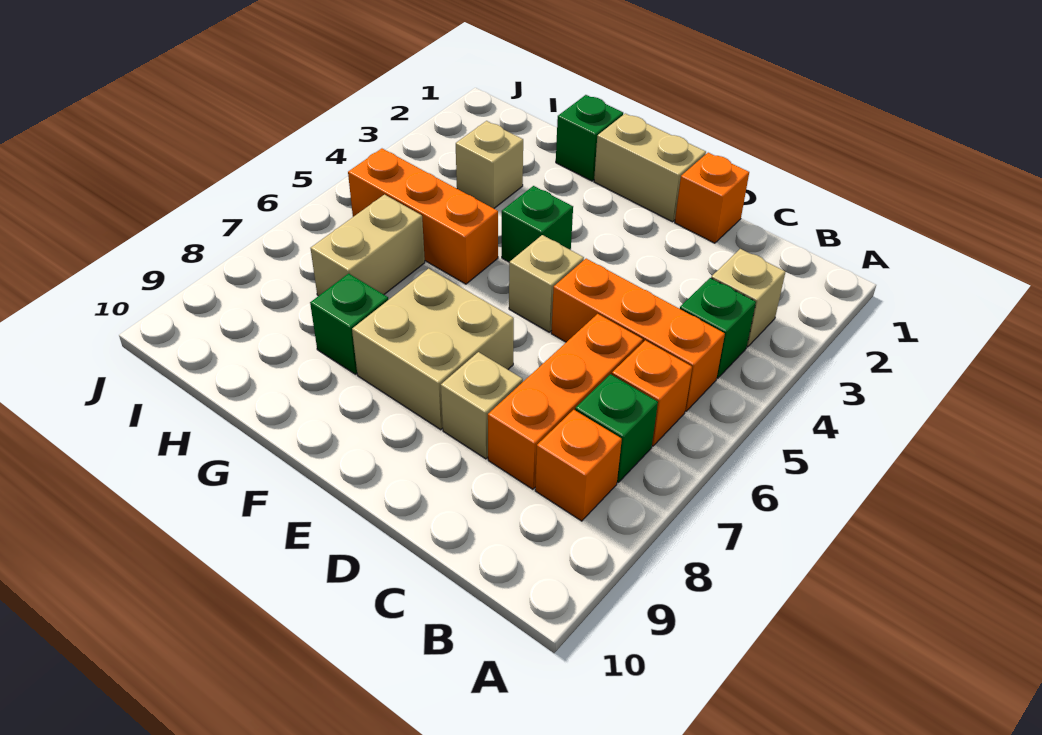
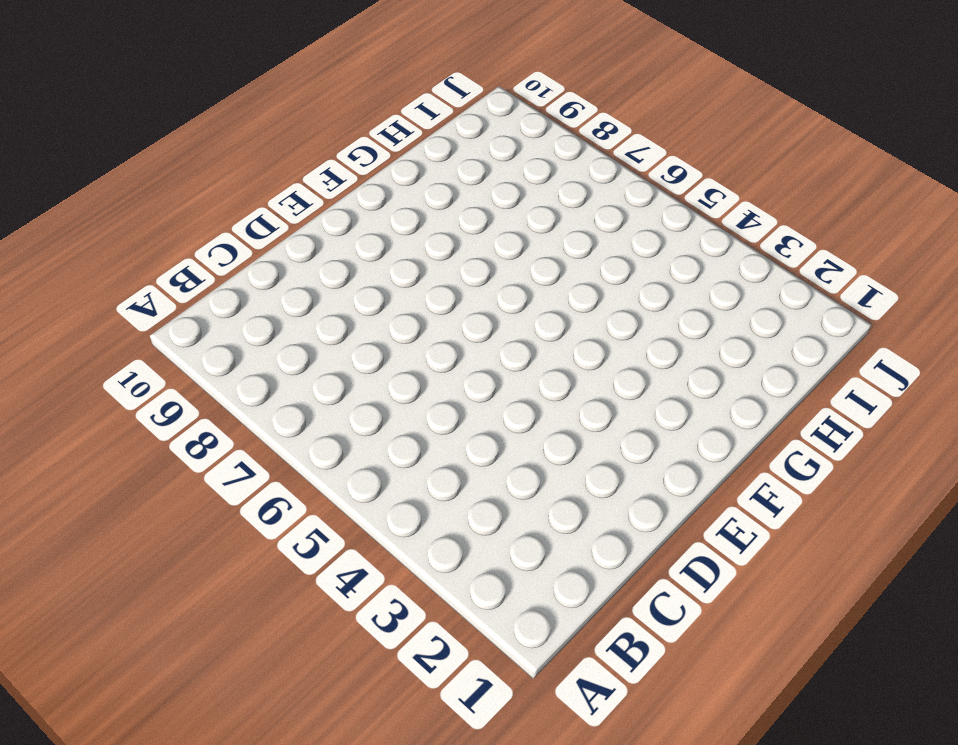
none -> tan brick B3 level 1
none -> green brick B4 level 1
none -> orange brick B5:D5 level 1

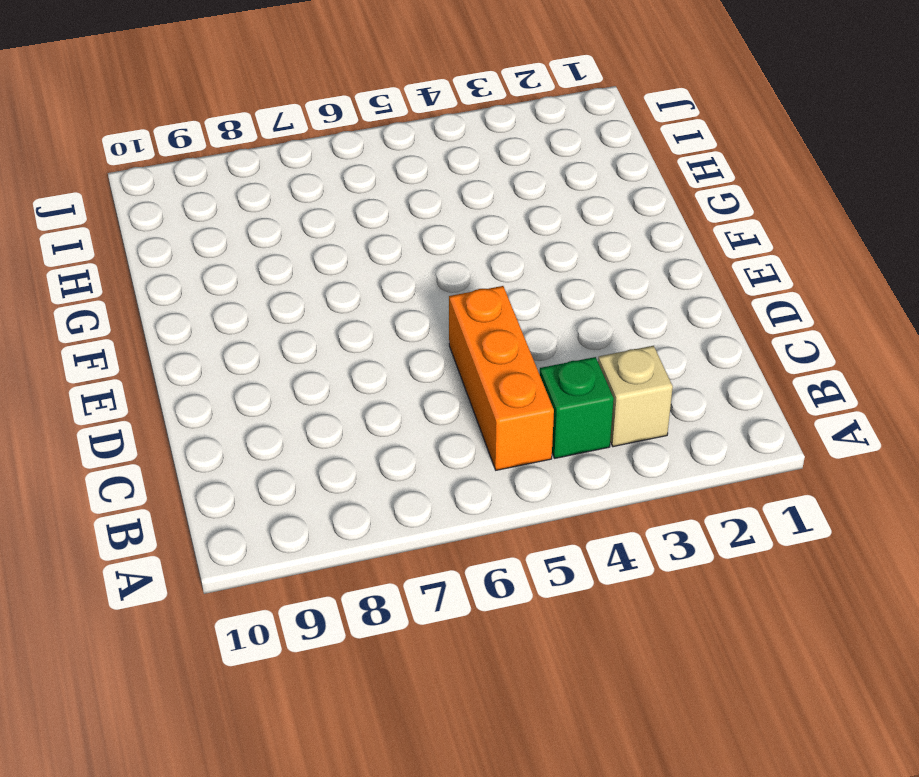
none -> orange brick B6 level 1
none -> green brick B7 level 1
none -> orange brick B8 level 1

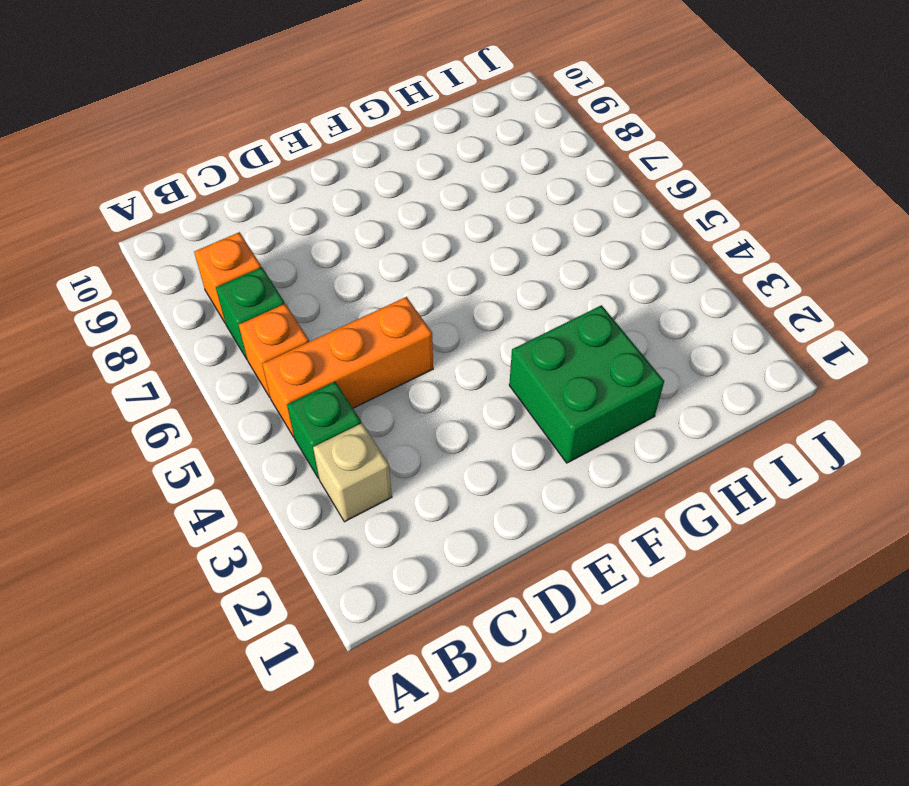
green brick F2:G3 level 1 -> none
none -> orange brick C6:C8 level 1
none -> orange brick D1 level 1
none -> tan brick D8 level 1

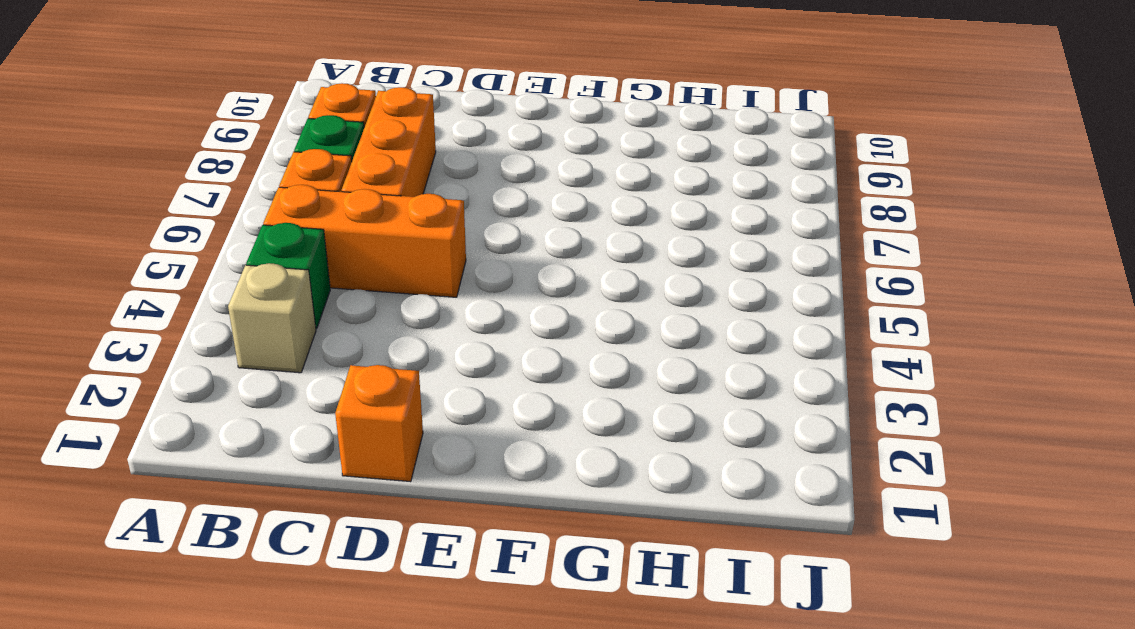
none -> tan brick D8 level 1
none -> tan brick E1:F1 level 1
none -> tan brick E5 level 1

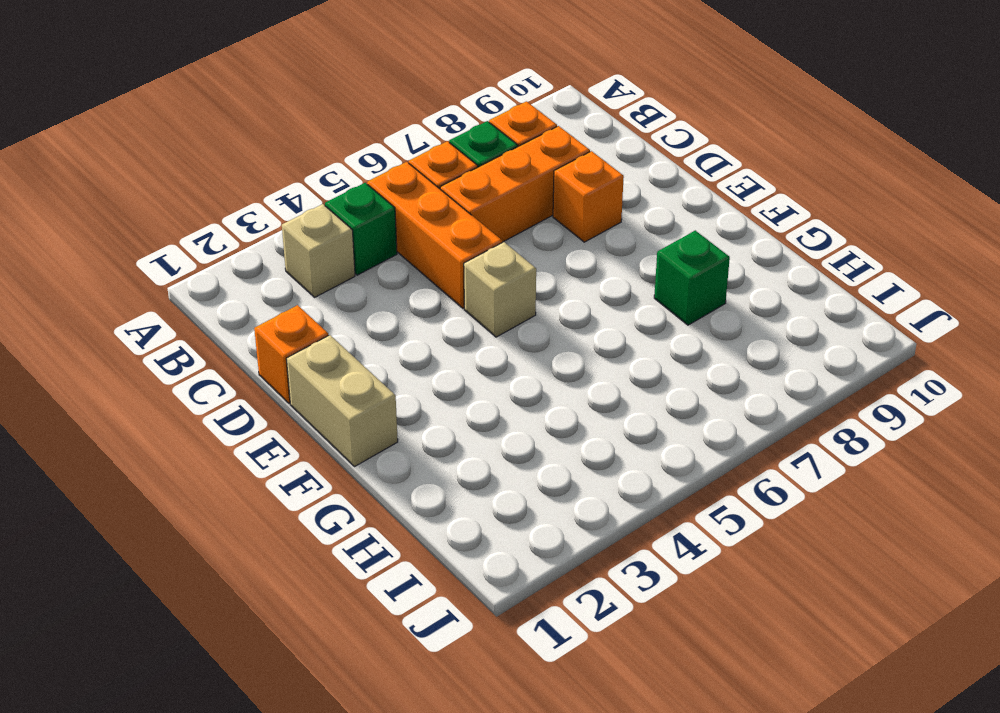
orange brick D8 level 1 -> tan brick D8 level 1
none -> tan brick E7:F8 level 1
none -> green brick F4 level 1
none -> green brick G1 level 1

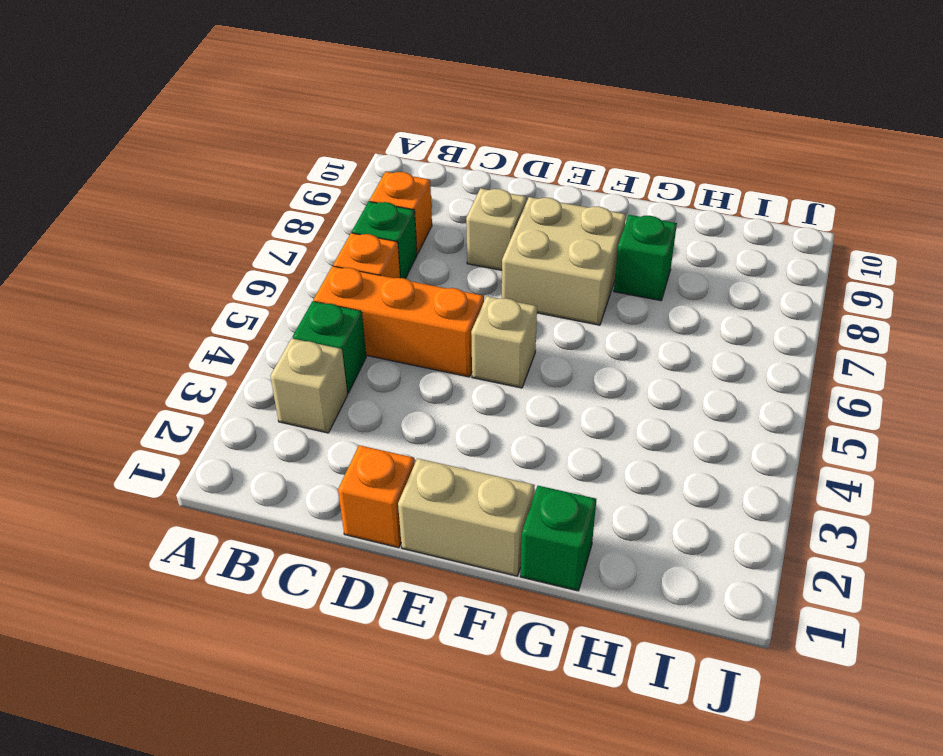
none -> orange brick C6:C8 level 1
none -> green brick F4 level 1
none -> orange brick G5:I5 level 1

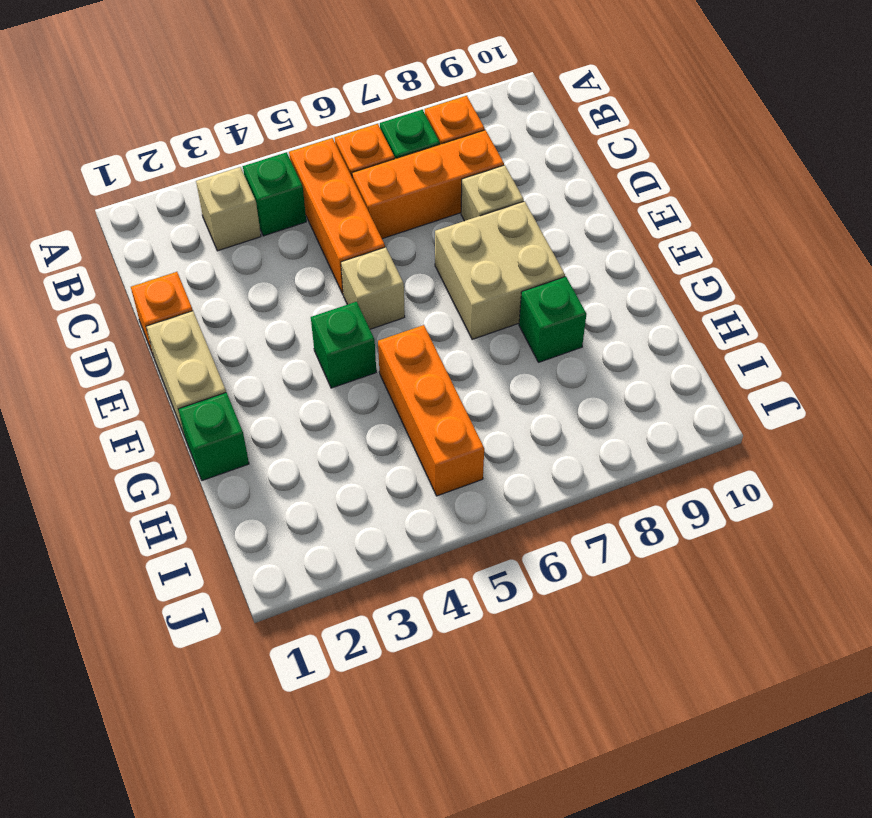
none -> tan brick H3 level 1
none -> tan brick H6:H7 level 1

